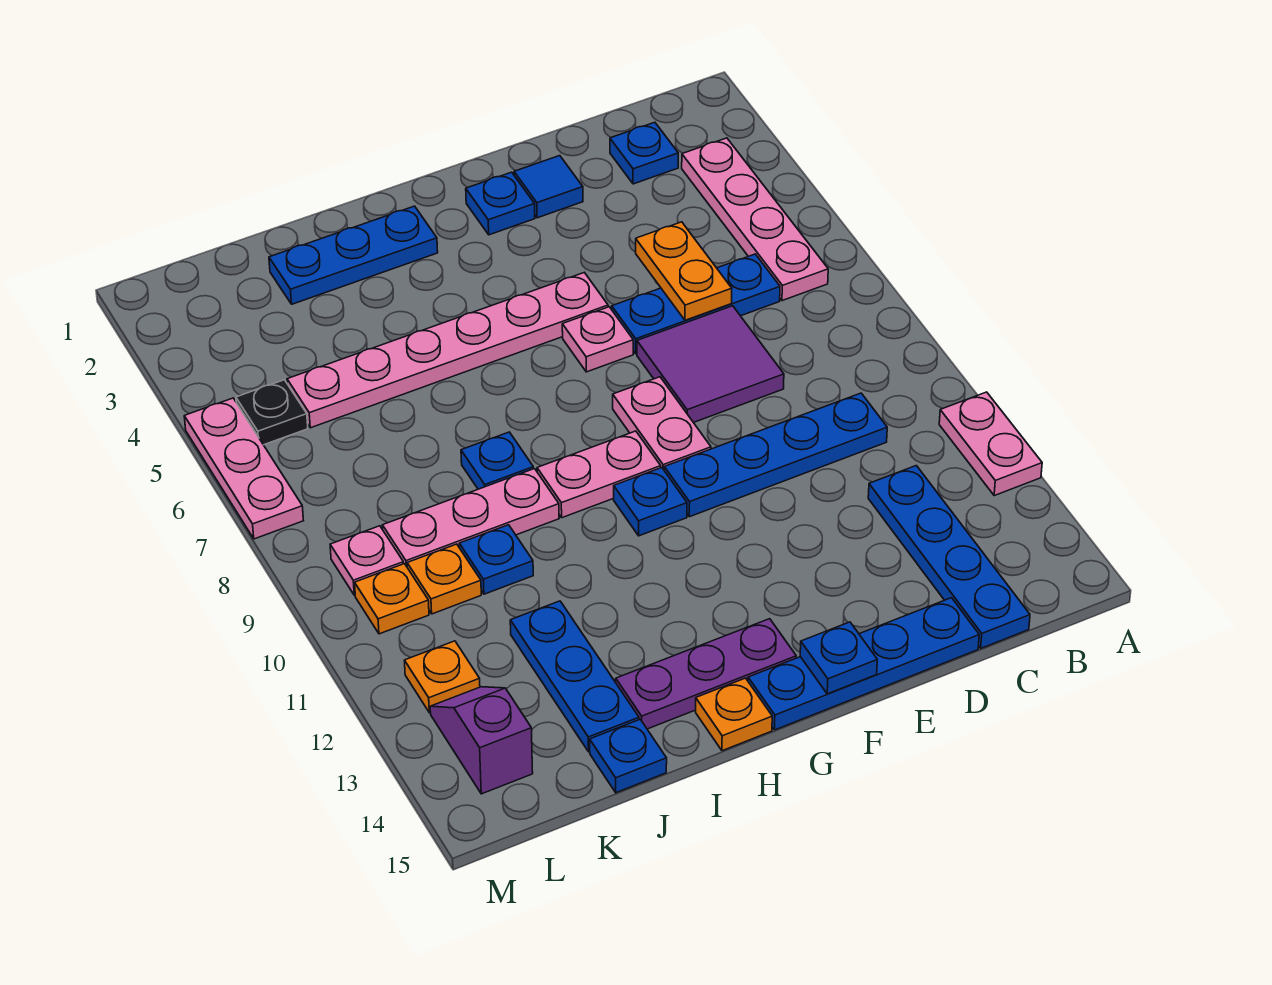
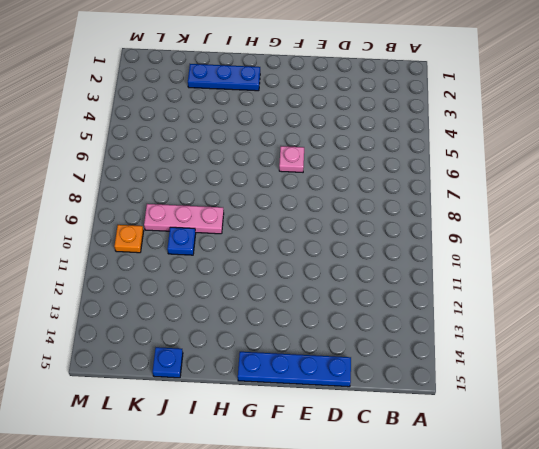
none -> pink plate A11:A12 level 1
none -> pink plate B3:B6 level 1
none -> blue plate C2 level 1
none -> blue plate C6:E6 level 1

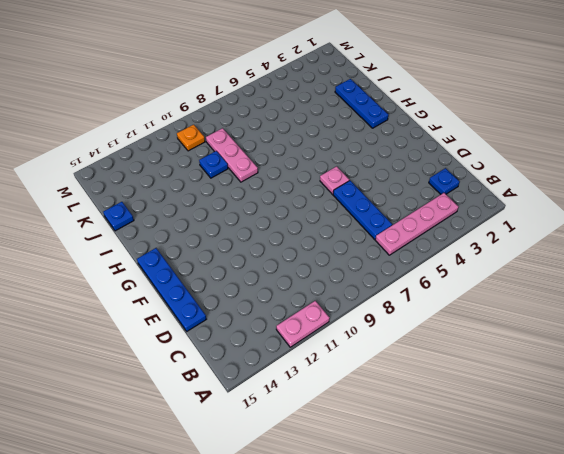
none -> blue plate C10:F10 level 1
none -> blue plate C12:C15 level 1
none -> purple tile D7:E8 level 1
none -> blue tile E2 level 1

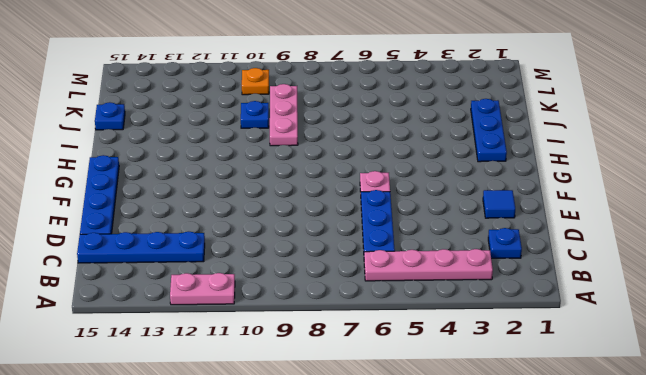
none -> blue plate C10:F10 level 1
none -> purple tile D7:E8 level 1
none -> blue plate F2 level 1
none -> pink plate F5:K5 level 1

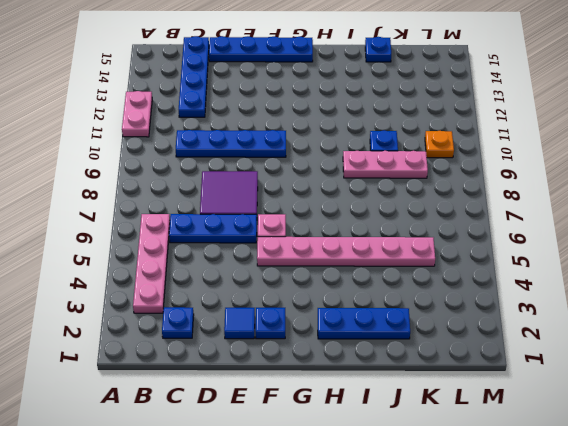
none -> pink plate F8:F9 level 1
none -> pink plate G9:H9 level 1
none -> blue plate G10 level 1
none -> purple plate G14:I14 level 1

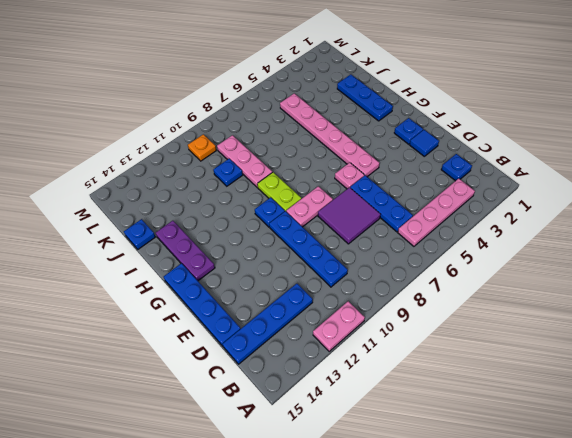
lime plate G9:H9 level 1 -> pink plate G9:H9 level 1
none -> orange plate H15 level 1
none -> blue plate I8 level 1
none -> blue plate J12:J14 level 1
none -> orange plate K10 level 1

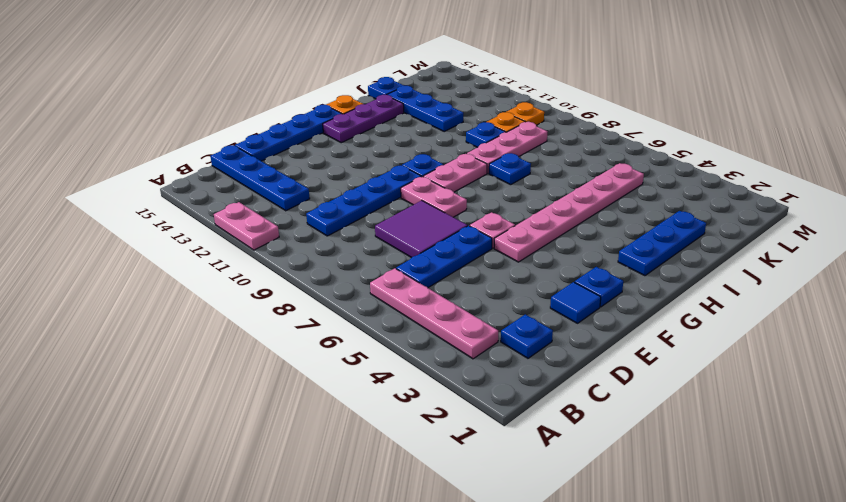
none -> black plate L5 level 1
none -> pink plate L9 level 1
none -> orange plate L12 level 1
none -> purple slope L13:L14 level 1 top 14

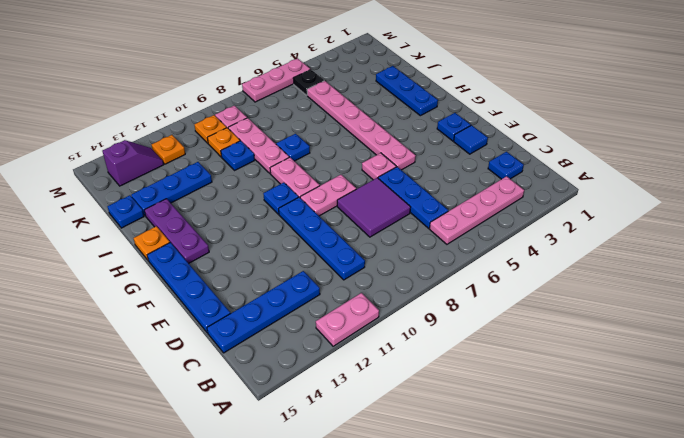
none -> orange plate D5:D6 level 2
none -> blue plate F15 level 2

